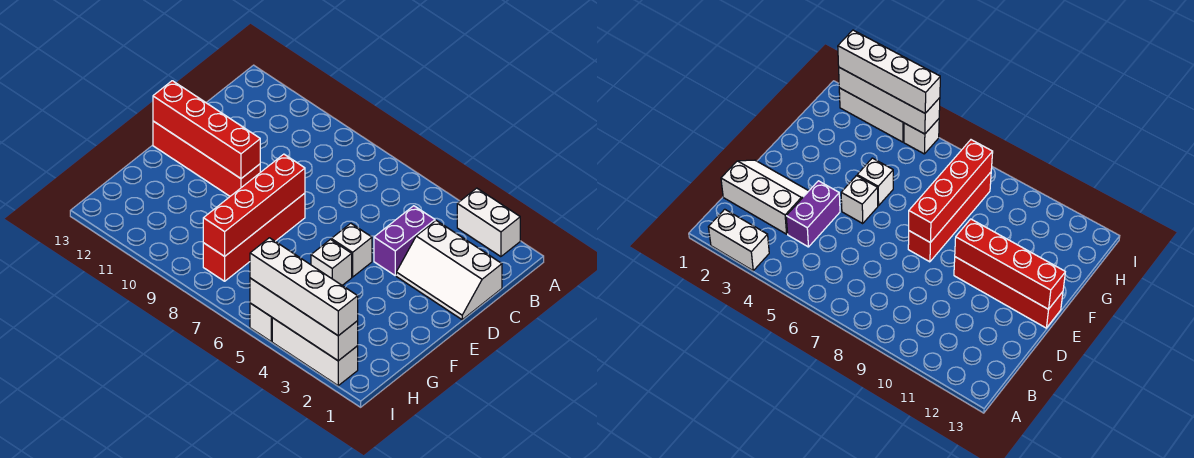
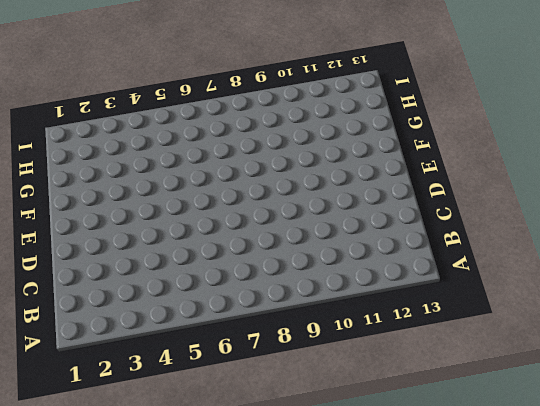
none -> white brick A2:A3 level 1
none -> white slope C1:D3 level 1 top C
none -> purple brick C4:D4 level 1

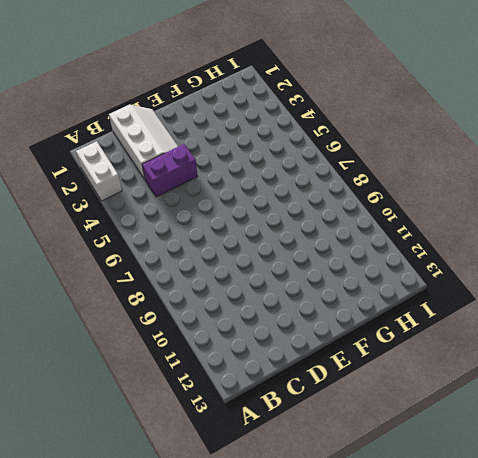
none -> white brick E5 level 1
none -> red brick E8:H8 level 1
none -> red brick E10:E13 level 1

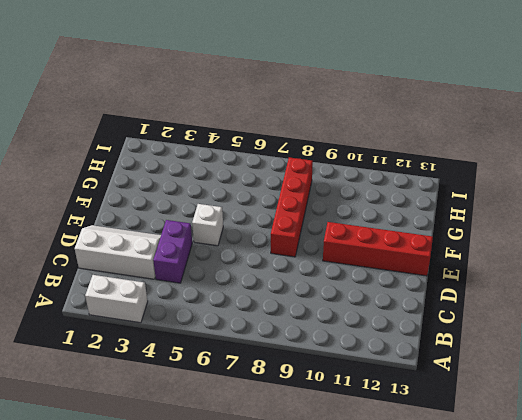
none -> white brick F5 level 1
none -> white brick I2:I4 level 1
none -> white brick I5 level 1

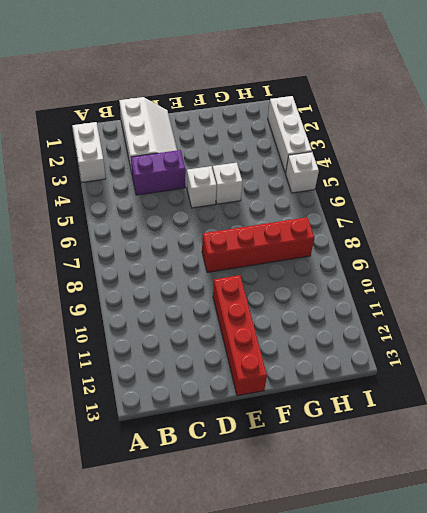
none -> red brick E8:H8 level 2
none -> red brick E10:E13 level 2
none -> white brick I2:I5 level 2

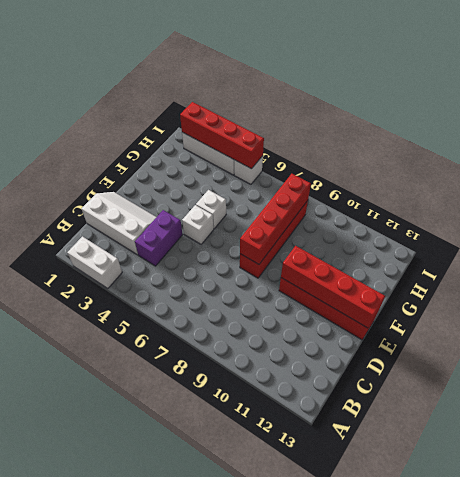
red brick I2:I5 level 2 -> white brick I2:I5 level 2
none -> white brick I2:I5 level 3

